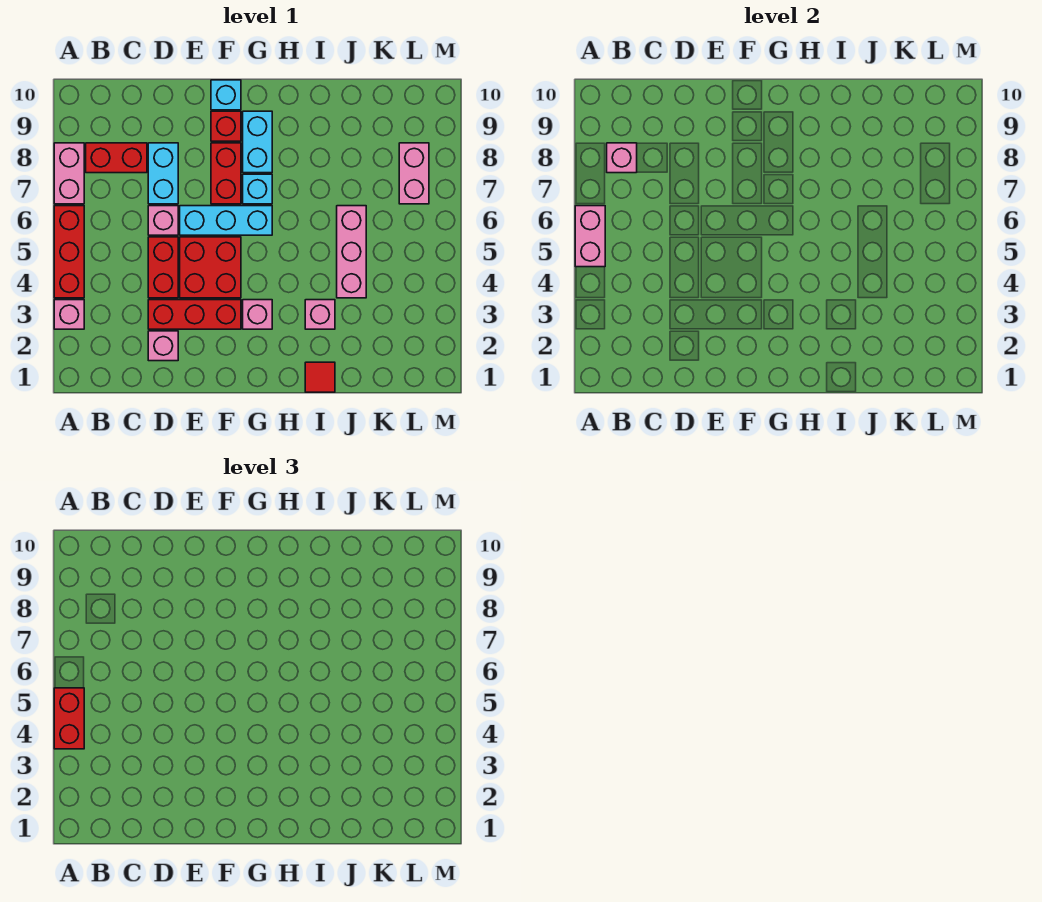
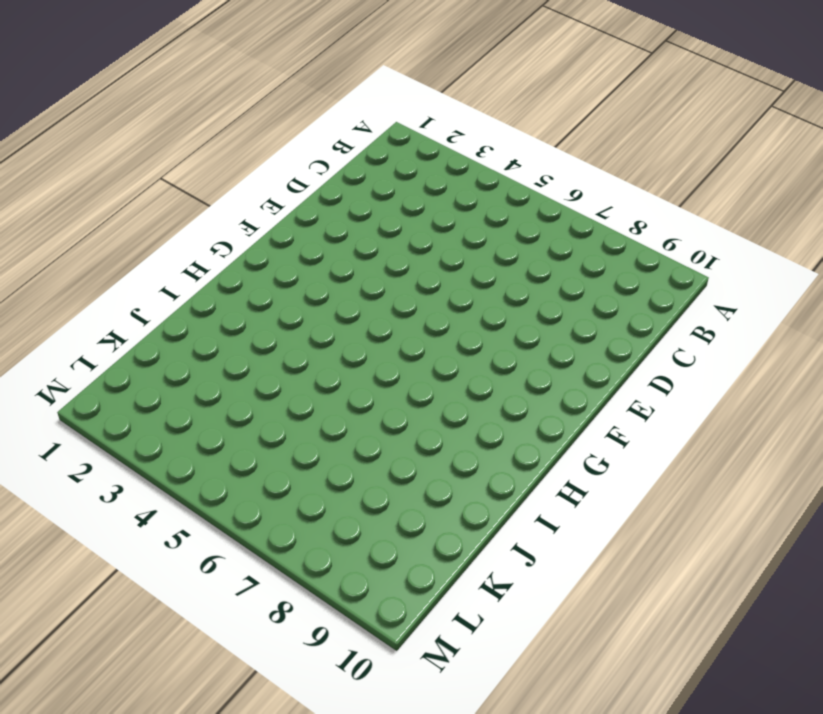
none -> pink brick A3 level 1
none -> red brick A4:A6 level 1
none -> pink brick A7:A8 level 1

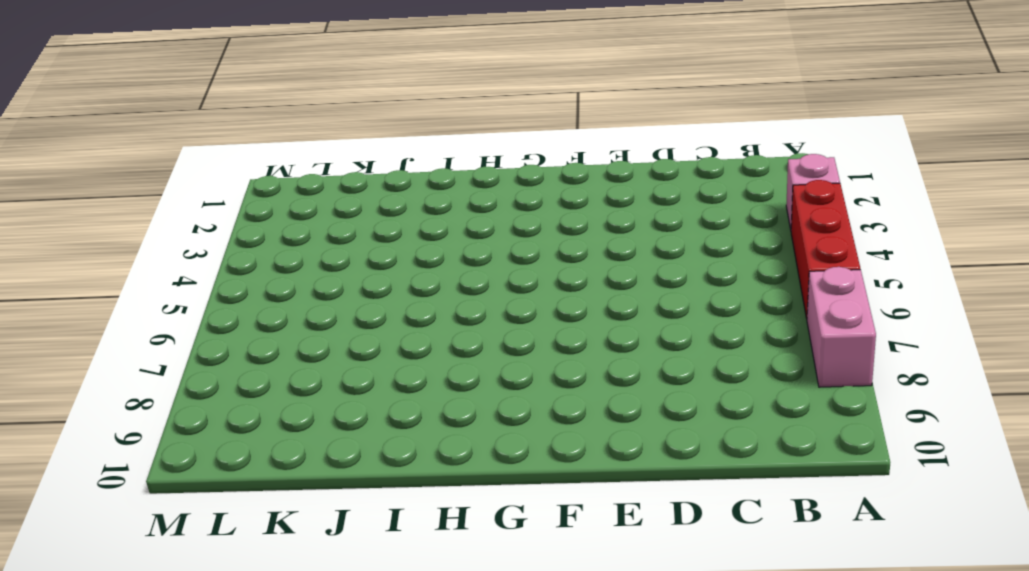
none -> red brick B8:C8 level 1
none -> pink brick D2 level 1
none -> red brick D3:F3 level 1

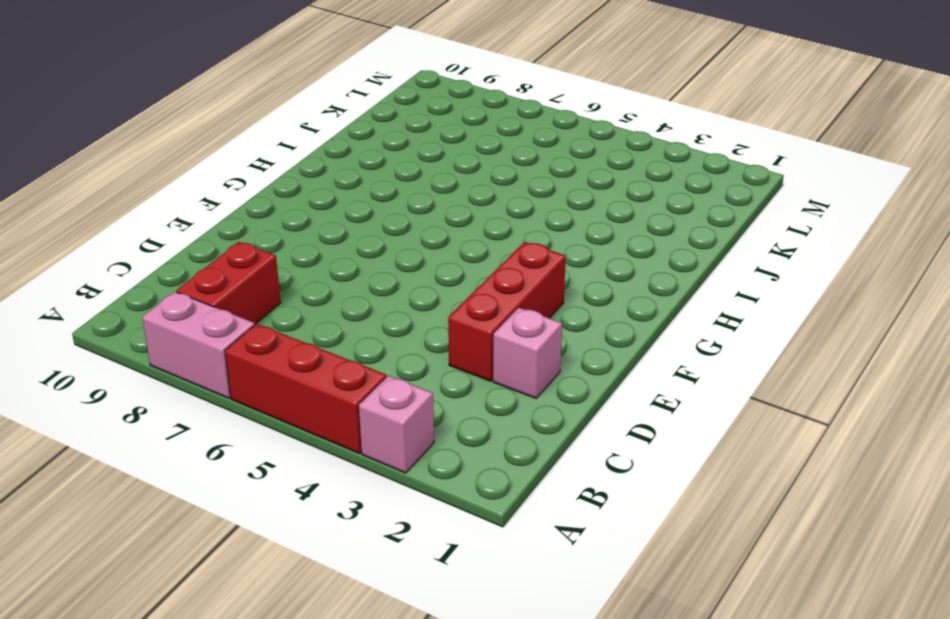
none -> red brick D4:D5 level 1
none -> pink brick D6 level 1
none -> cyan brick D7:D8 level 1

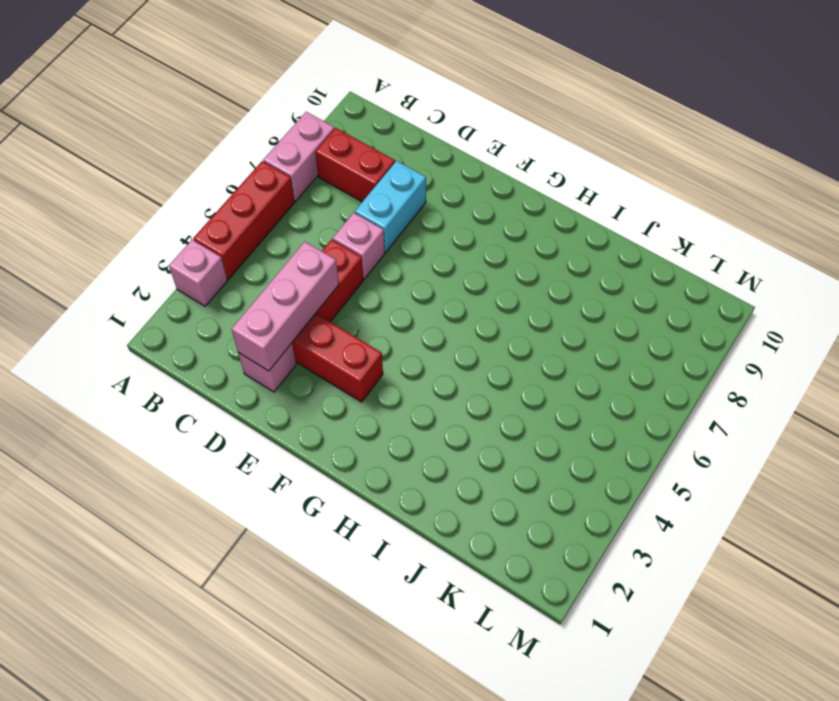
pink brick D2:D4 level 2 -> pink brick J4:J6 level 1
none -> red brick E4:F5 level 1
none -> cyan brick E6:G6 level 1
none -> red brick F7:F8 level 1

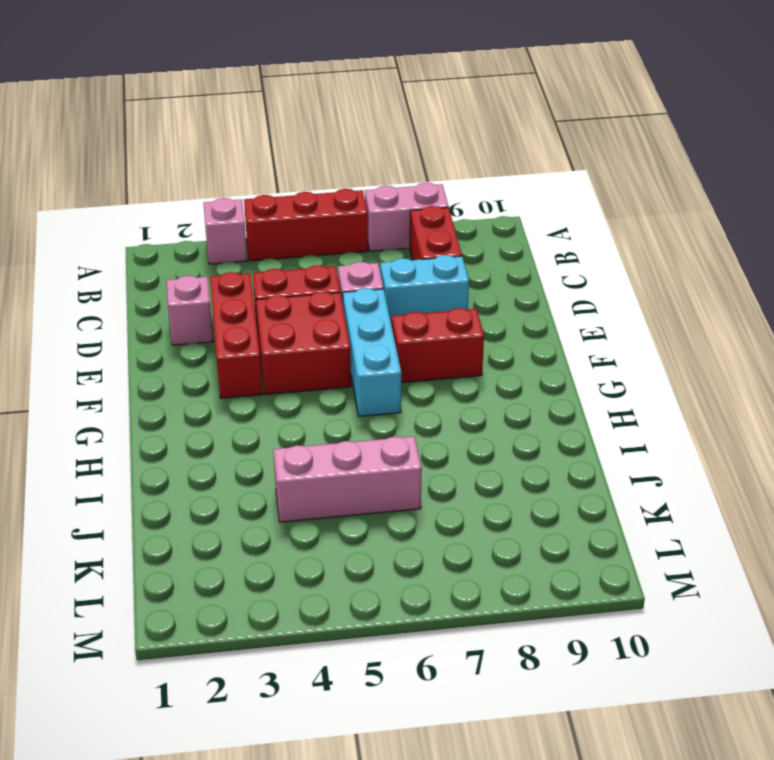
none -> red brick F9 level 1
none -> cyan brick F10 level 1
none -> pink brick G3 level 1

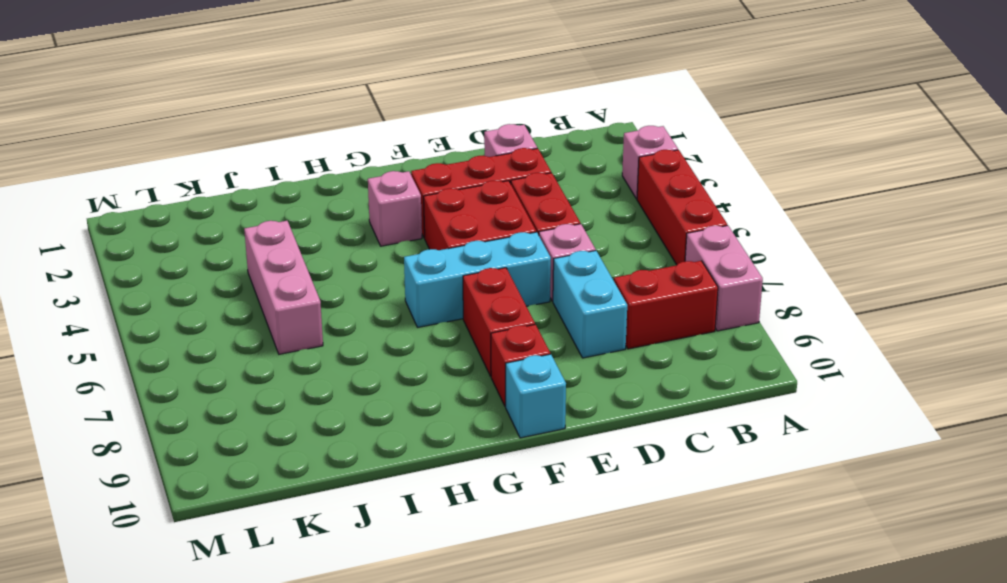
none -> cyan brick G7 level 1
none -> cyan brick G8:G9 level 1
none -> red tile I1 level 1

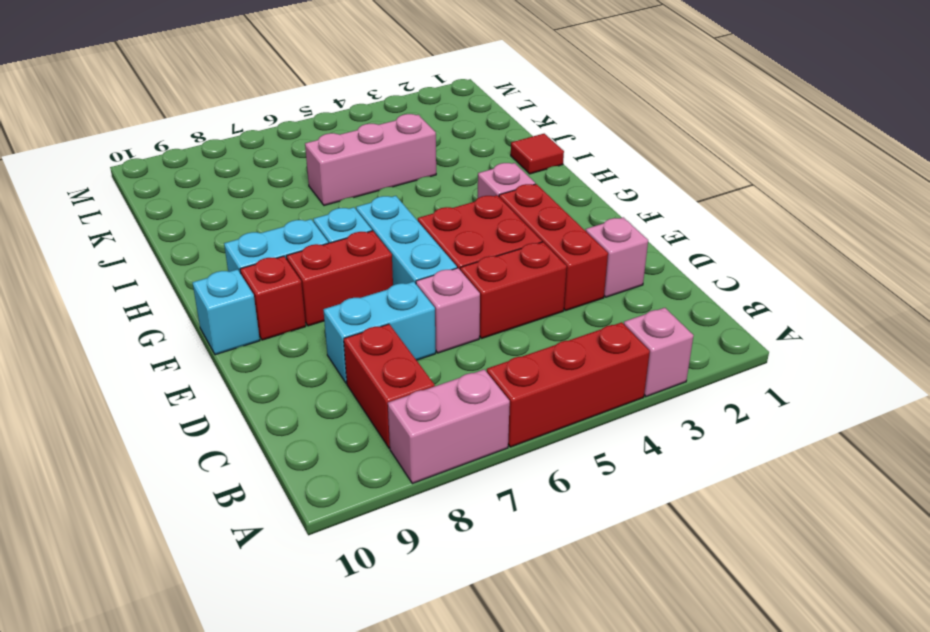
none -> pink brick I3 level 1
none -> pink brick L7:L8 level 1
none -> pink brick A5:A6 level 2

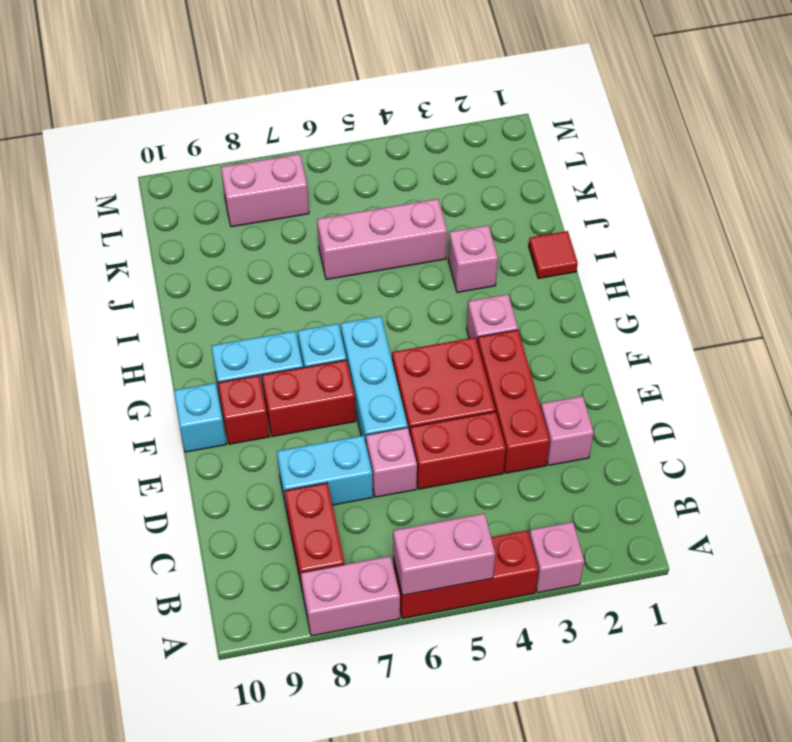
none -> pink brick B8 level 2
none -> red brick A4:A5 level 3

